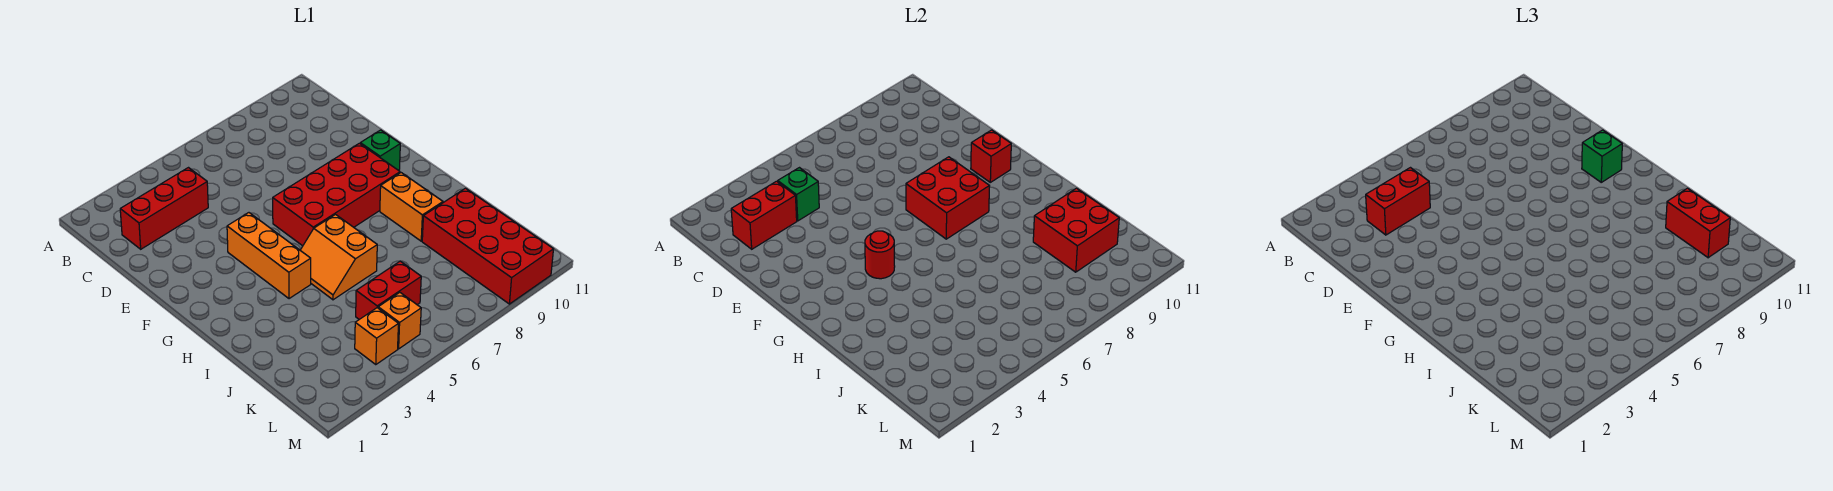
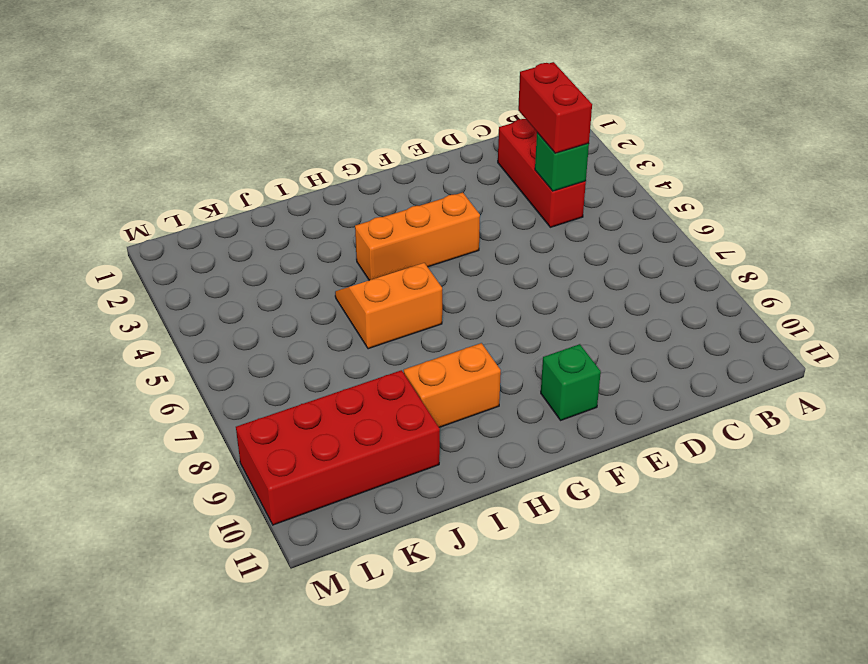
none -> red brick F6:G9 level 1
none -> red brick K5:K6 level 1
none -> orange brick L4 level 1

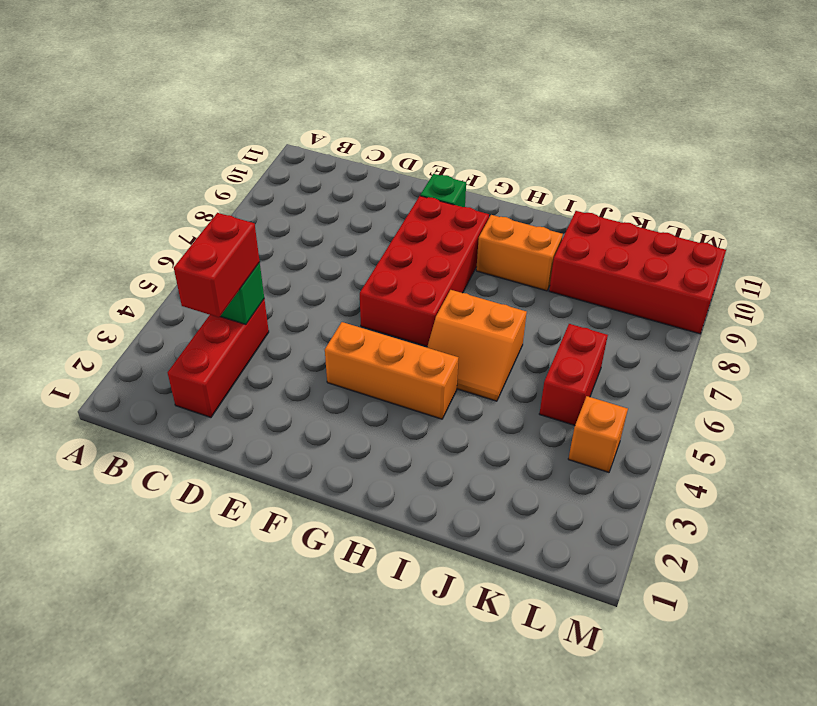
none -> orange brick L5 level 1
none -> red brick C2:C3 level 2
none -> red brick F7:G8 level 2

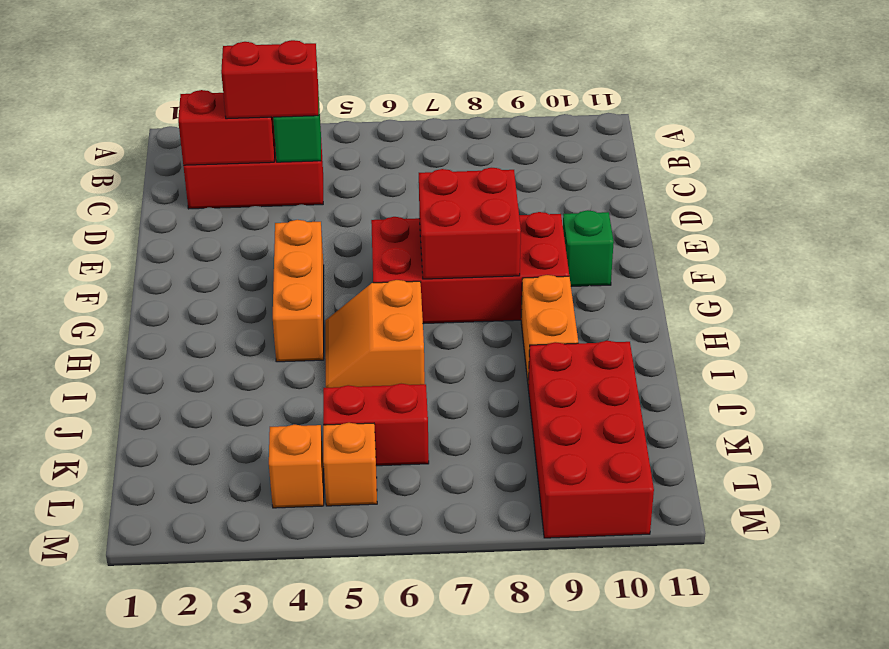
none -> red brick F10 level 2
none -> red round brick G4 level 2
none -> red brick J9:K10 level 2

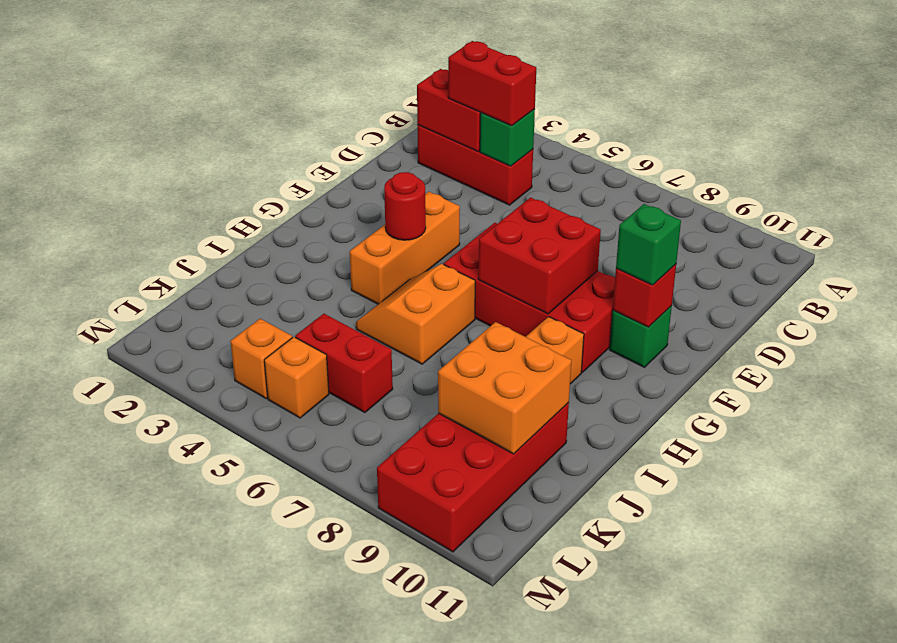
orange brick J9:K10 level 2 -> red brick J9:K10 level 2
none -> red brick J10:K10 level 3

